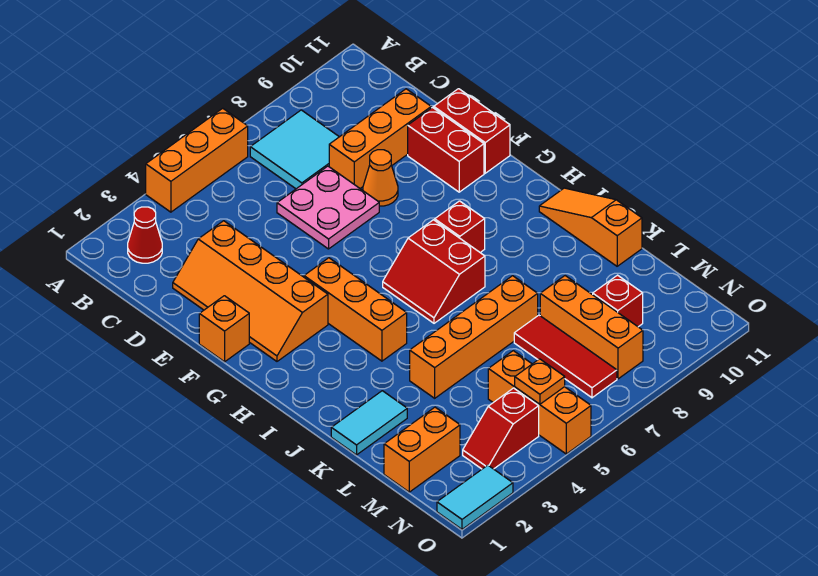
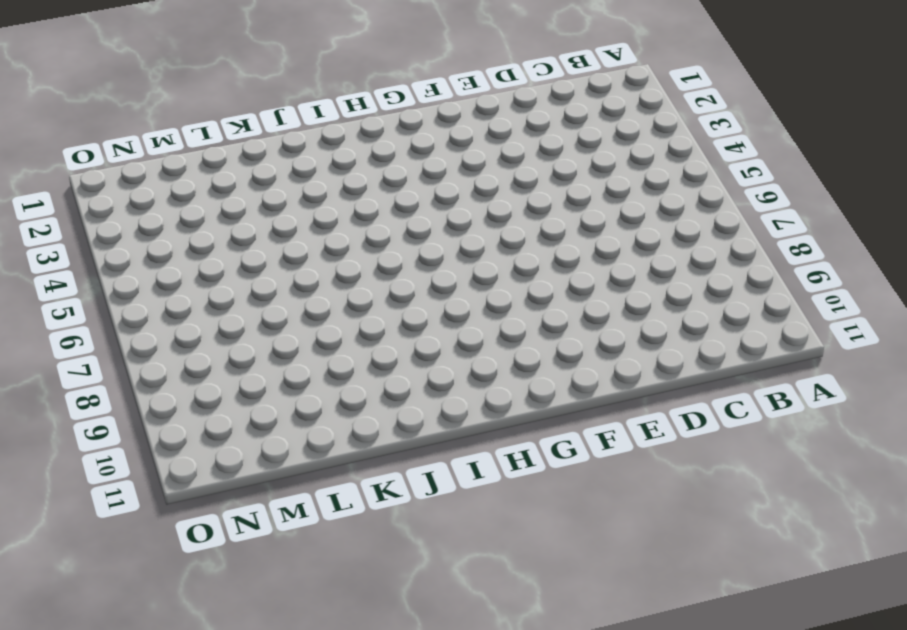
none -> orange brick A4:A6 level 1
none -> red cone B2 level 1
none -> cyan tile B7:C8 level 1

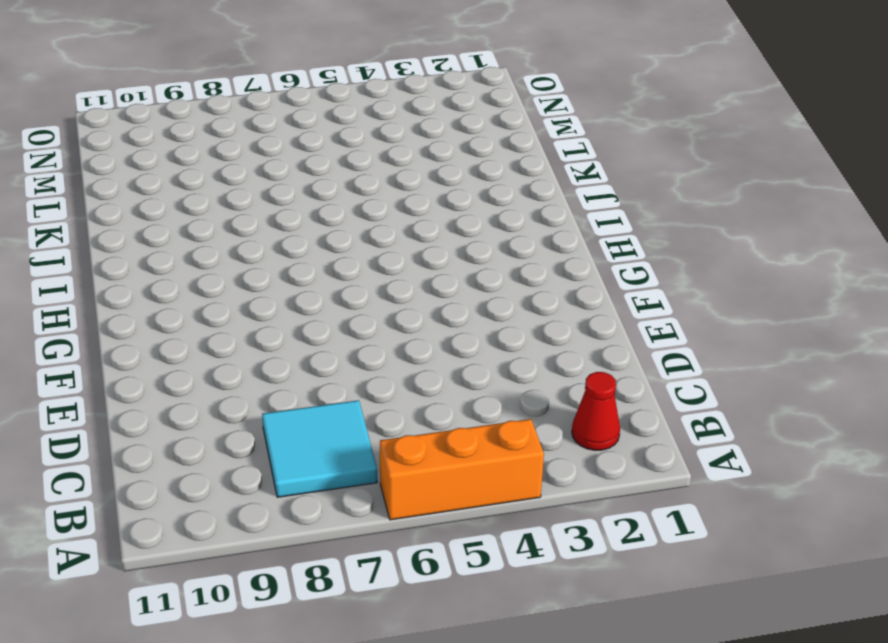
none -> orange slope D2:G3 level 1 top 3
none -> pink plate D6:E7 level 1
none -> orange brick D8:D10 level 1

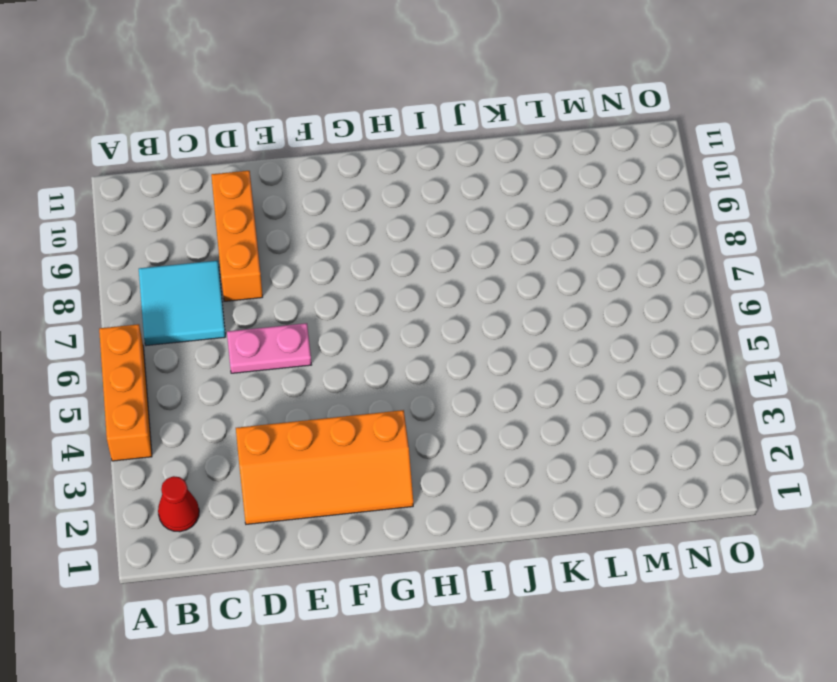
pink plate D6:E6 level 1 -> pink plate D6:E7 level 1
none -> orange cone E8 level 1
none -> red brick E10:F10 level 1
none -> red brick E11:F11 level 1

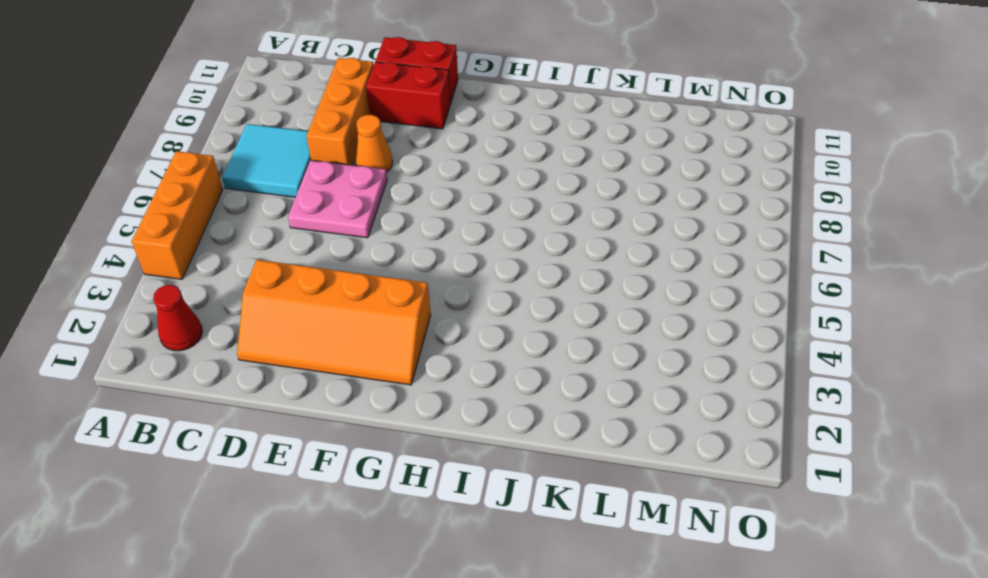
none -> orange brick F1 level 1
none -> orange brick G4:I4 level 1
none -> red slope H6:I7 level 1 top 7

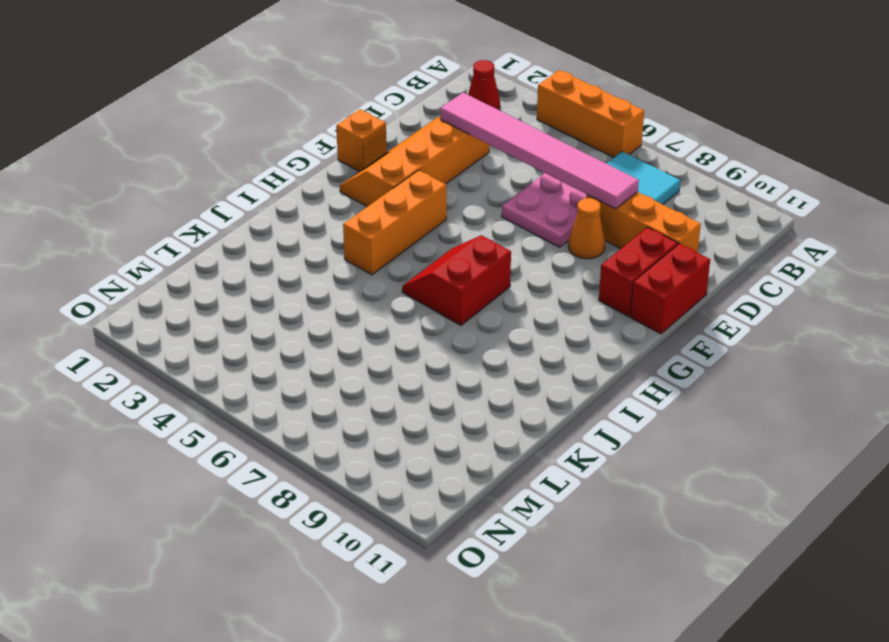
pink tile D3:D8 level 2 -> none
none -> red brick H8 level 1
none -> orange slope I11:K11 level 1 top K
none -> cyan tile K1:K2 level 1

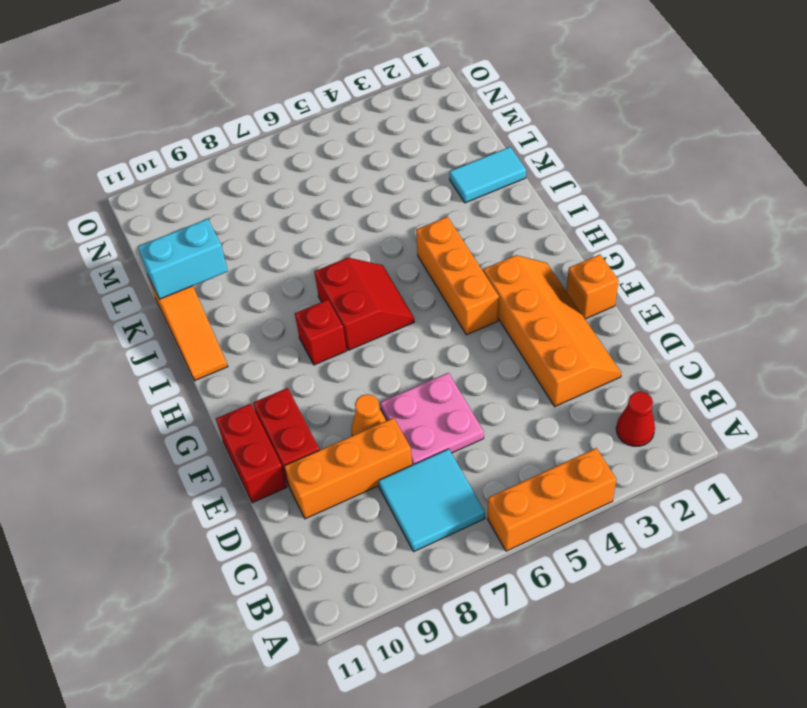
cyan brick K10:K11 level 2 -> none
none -> orange brick K4:K7 level 1
none -> red tile L7:N7 level 1
none -> orange brick L8:N8 level 1

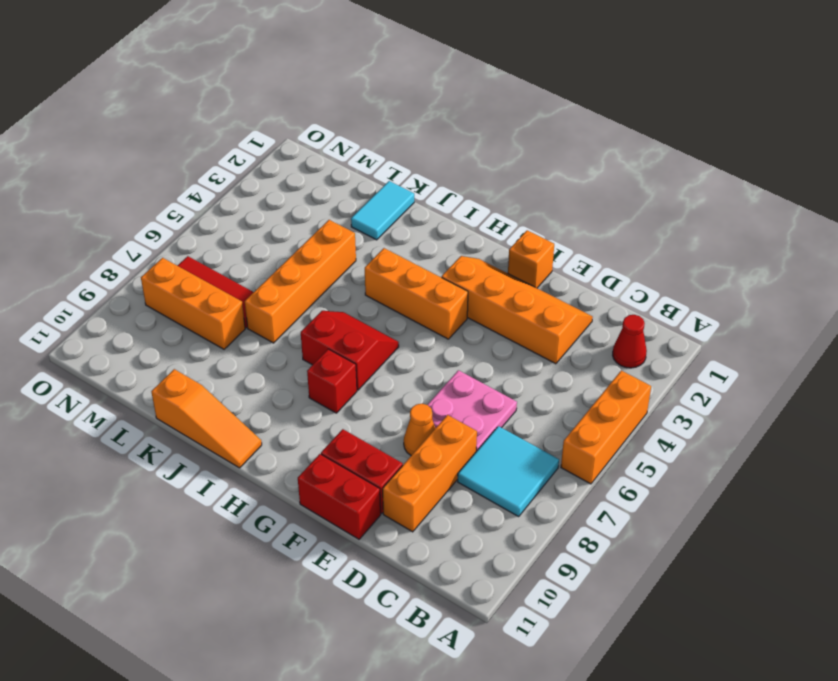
none -> orange brick M1:M2 level 1
none -> orange brick M5:O5 level 1
none -> red brick M9 level 1

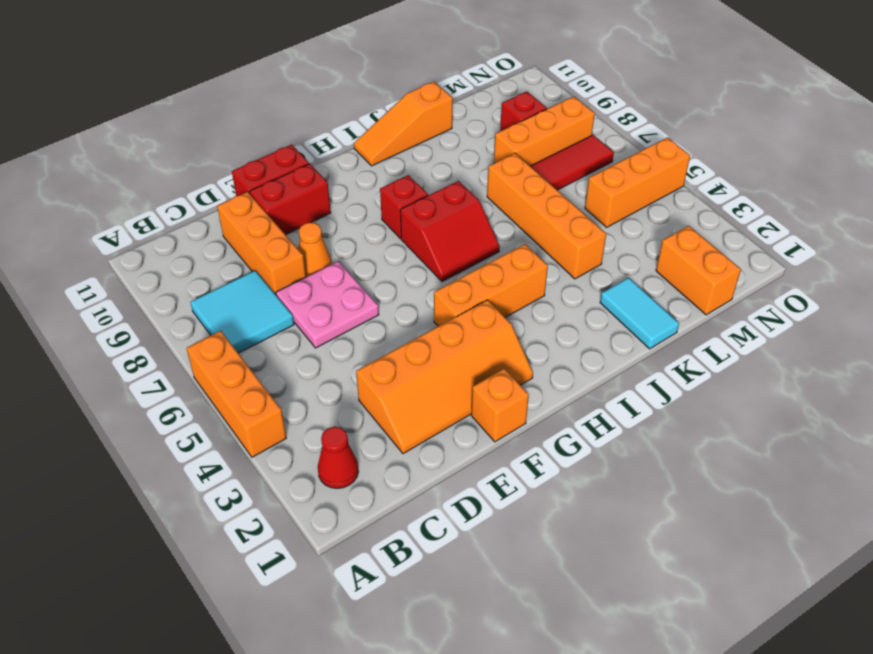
none -> red slope N3:N4 level 1 top 4
none -> cyan tile O1:O2 level 1
none -> orange plate N5 level 2

